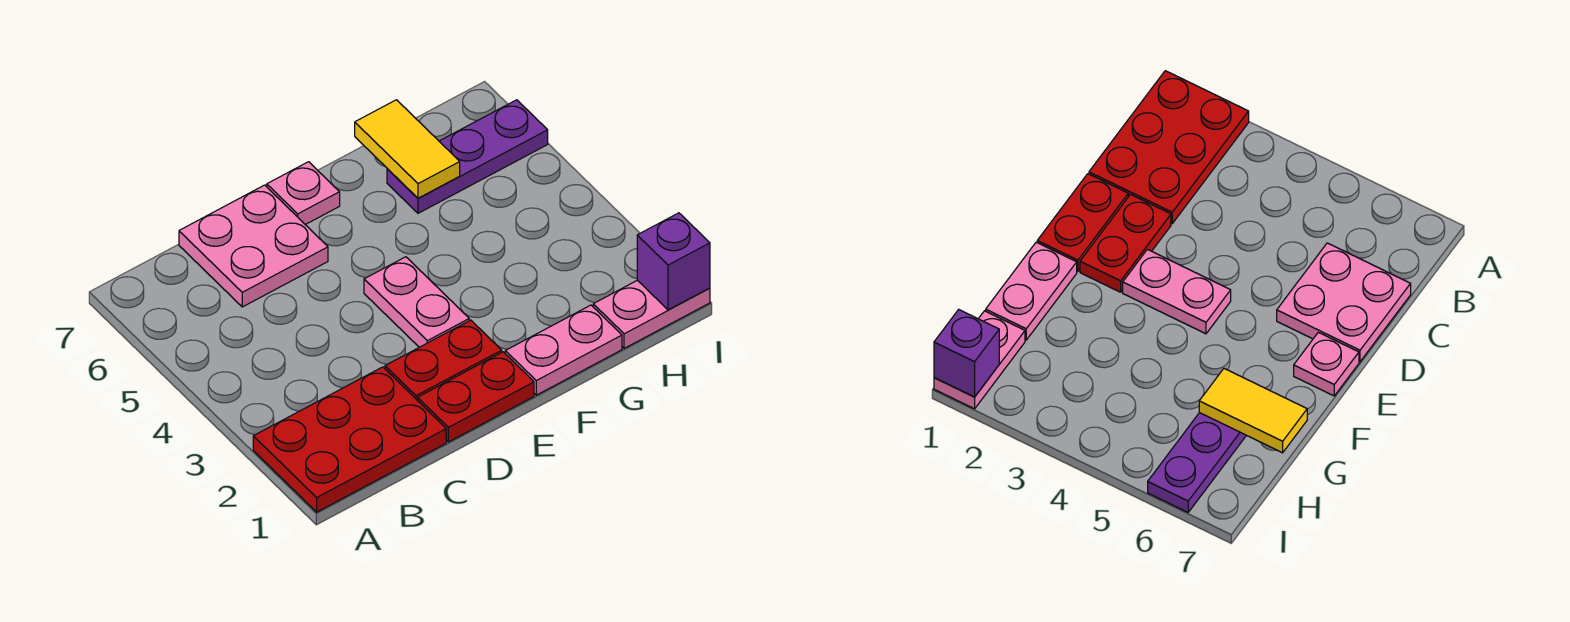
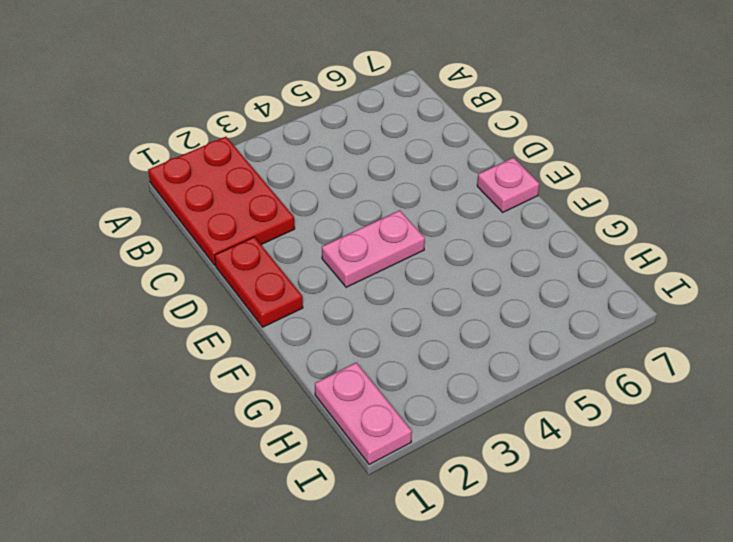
none -> pink plate C6:D7 level 1
none -> red plate D2:E2 level 1

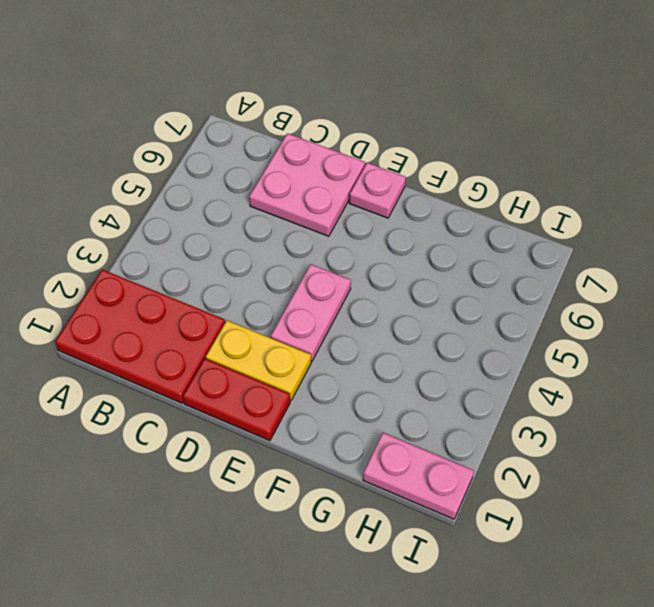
yellow plate D2:E2 level 1 -> red plate D2:E2 level 1
none -> pink plate F1:G1 level 1
none -> purple plate G6:I6 level 1

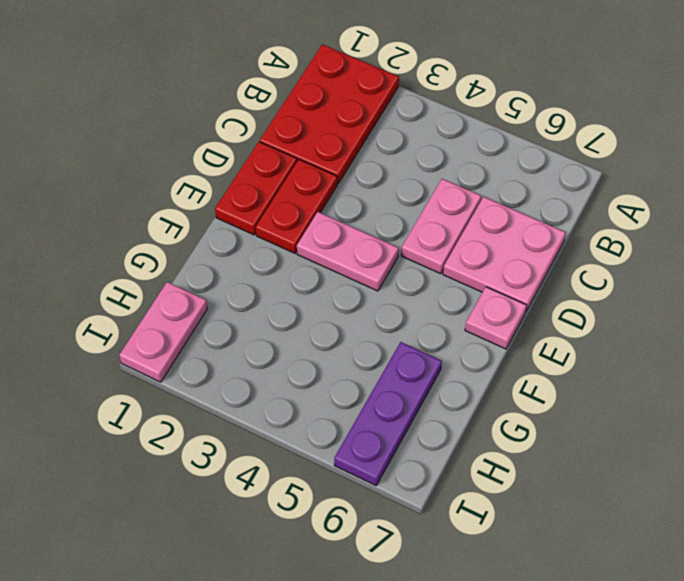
pink plate C5:D5 level 1 -> pink plate F1:G1 level 1
none -> yellow tile G6:G7 level 2
none -> purple brick I1 level 2

